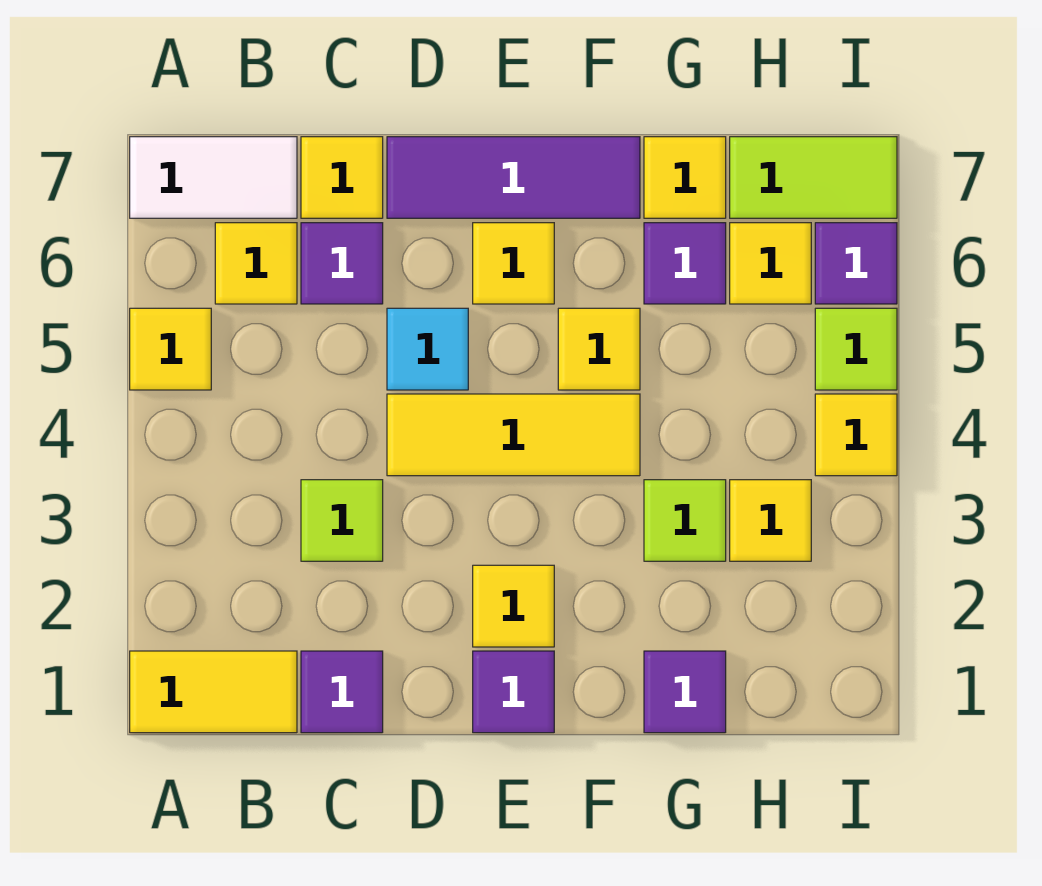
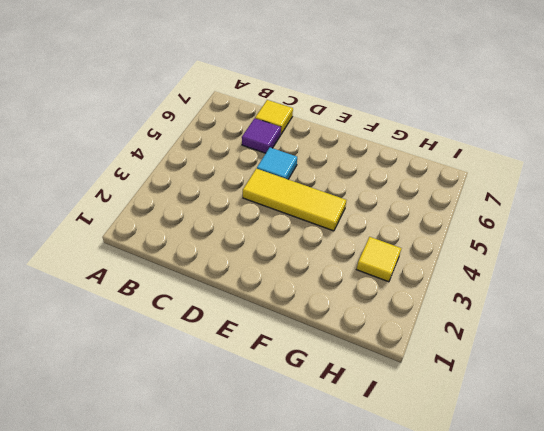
none -> yellow tile A1:B1 level 1
none -> yellow tile A5 level 1
none -> white tile A7:B7 level 1

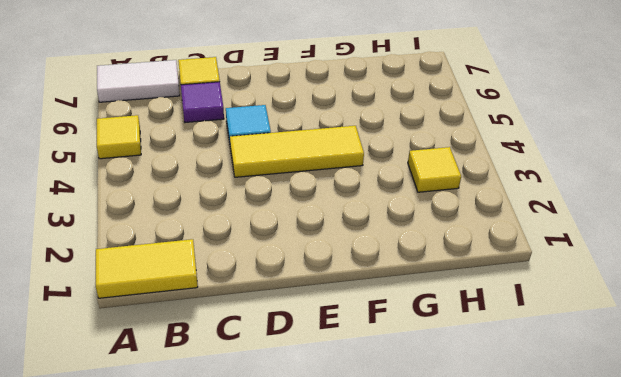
none -> yellow tile B6 level 1
none -> purple tile C1 level 1
none -> lime tile C3 level 1

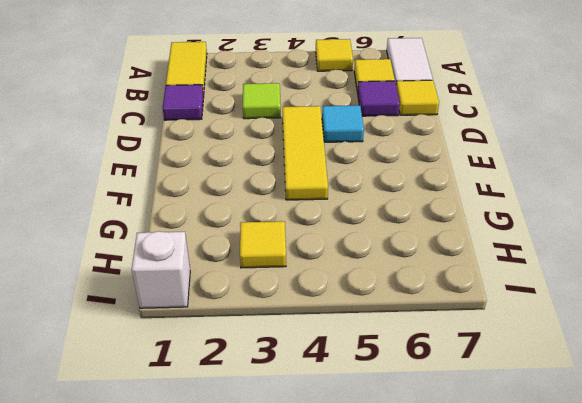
white brick I1 level 1 -> none
none -> purple tile D7:F7 level 1
none -> purple tile E1 level 1
none -> yellow tile E2 level 1

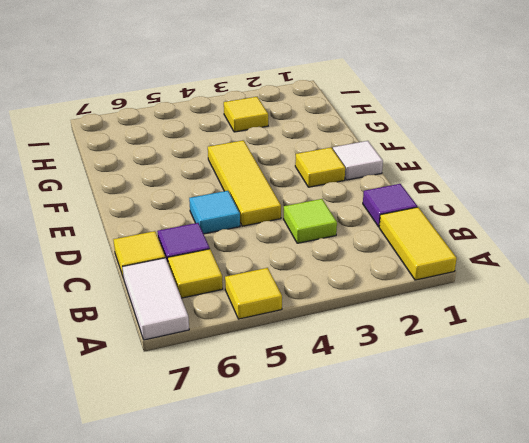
white tile E1 level 1 -> purple tile E1 level 1
none -> purple tile D7:F7 level 1
none -> yellow tile E6 level 1
none -> yellow tile F5 level 1

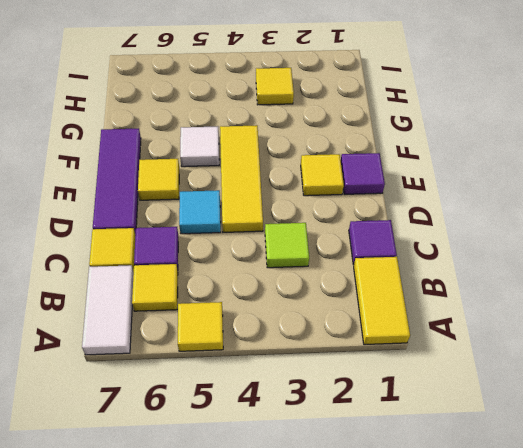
white tile F5 level 1 -> yellow tile F5 level 1
none -> purple tile G1 level 1
none -> lime tile G3 level 1
none -> purple tile G6 level 1

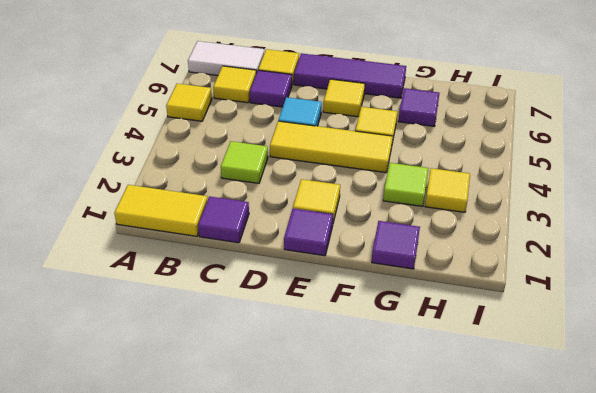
none -> yellow tile G7 level 1
none -> yellow tile H6 level 1
none -> lime tile H7:I7 level 1

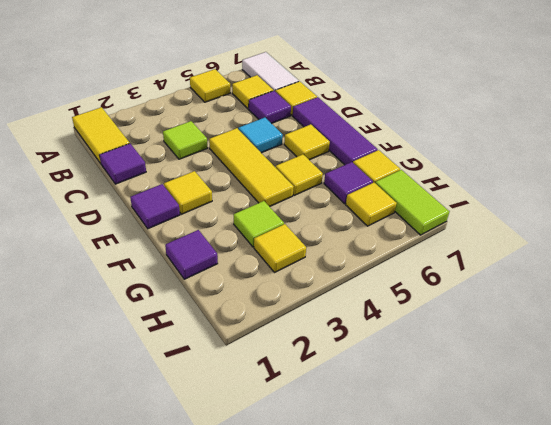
none -> yellow tile I4 level 1
none -> lime tile I5 level 1
none -> purple tile I6 level 1

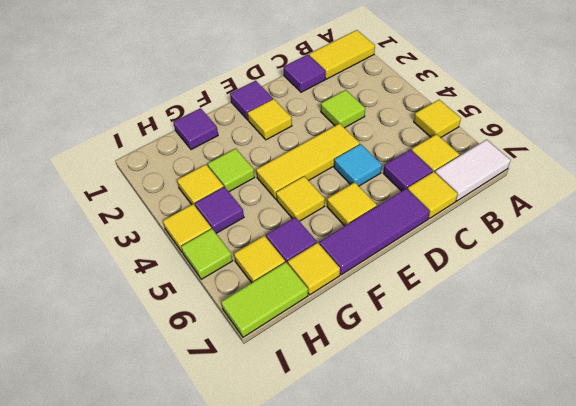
purple tile H4 level 1 -> purple tile I6 level 1

